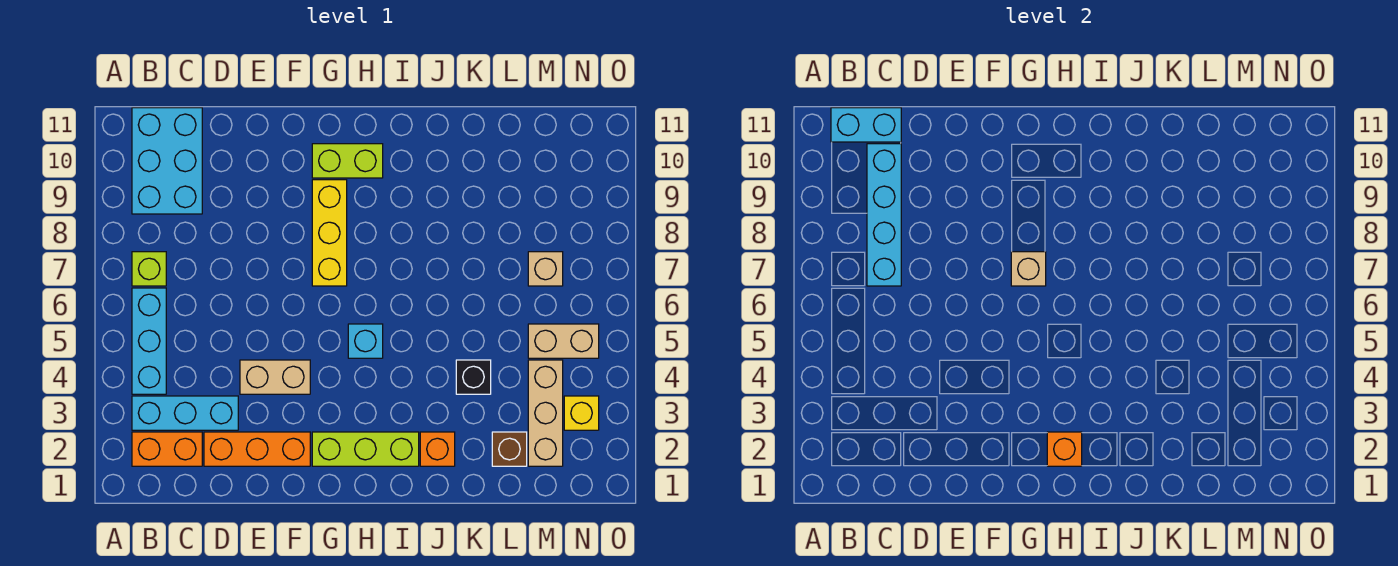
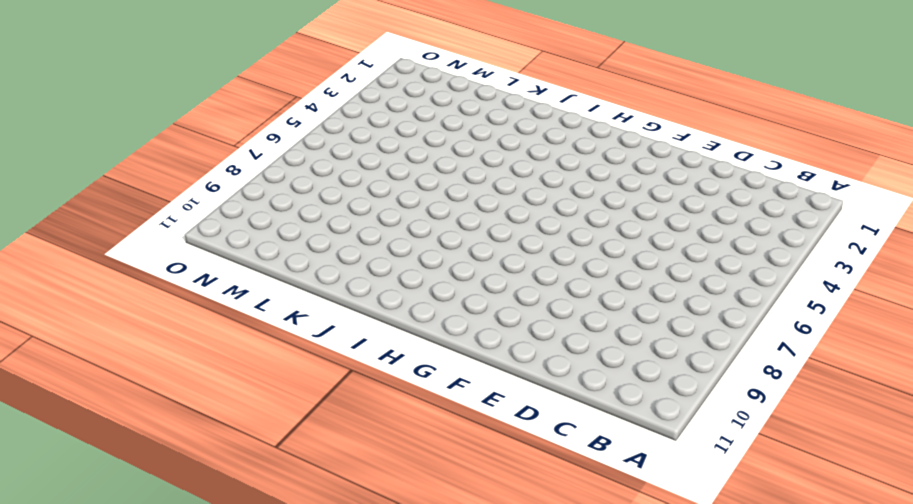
none -> orange brick B2:C2 level 1
none -> cyan brick B3:D3 level 1
none -> cyan brick B4:B6 level 1

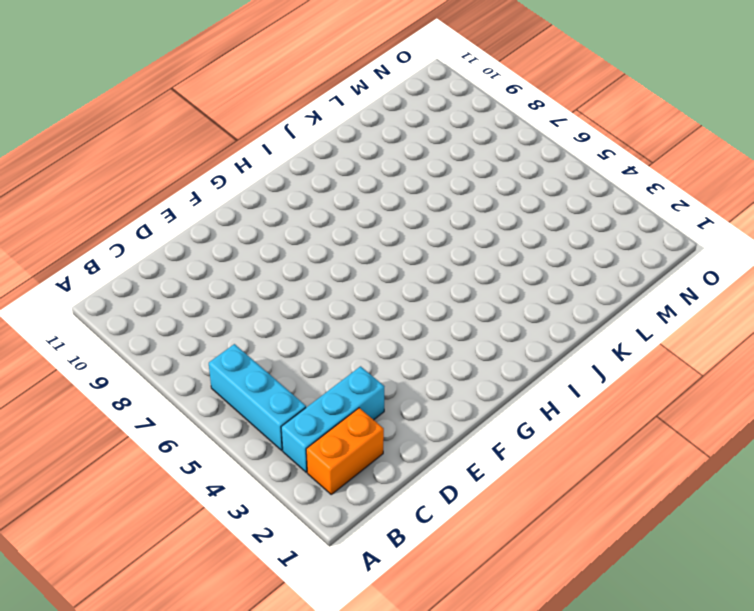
none -> lime brick B7 level 1
none -> cyan brick B9:C11 level 1
none -> orange brick D2:F2 level 1

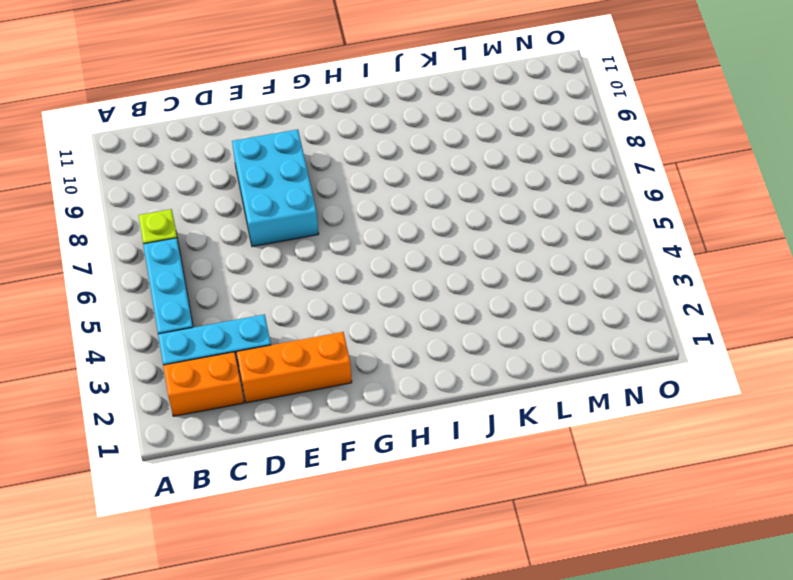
cyan brick E7:F9 level 1 -> cyan brick B9:C11 level 1
none -> tan brick E4:F4 level 1
none -> lime brick G2:I2 level 1
none -> yellow brick G7:G9 level 1

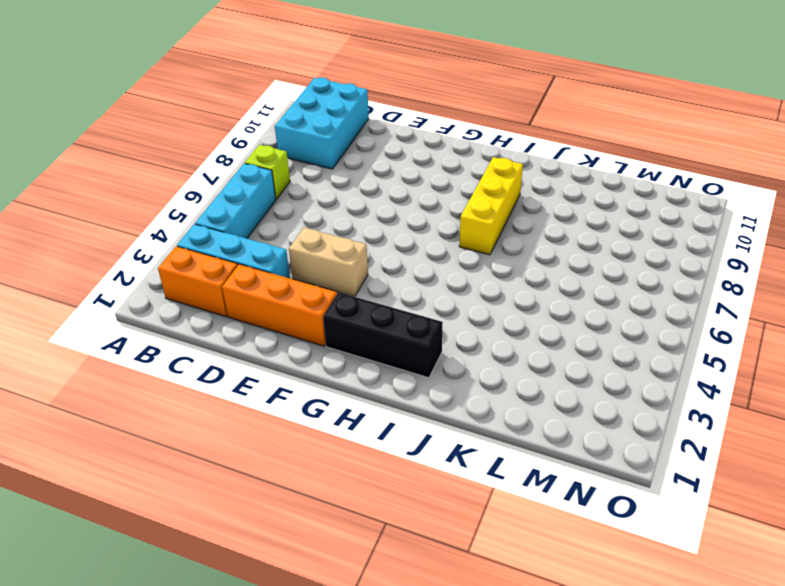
black brick G2:I2 level 1 -> lime brick G2:I2 level 1
yellow brick I7:I9 level 1 -> yellow brick G7:G9 level 1
none -> lime brick G10:H10 level 1
none -> cyan brick H5 level 1
none -> orange brick J2 level 1

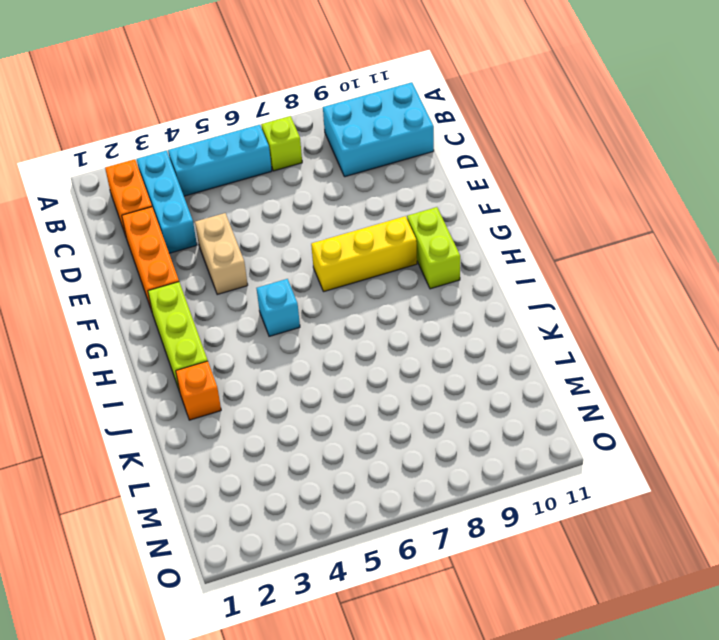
none -> black brick K4 level 1
none -> brown brick L2 level 1
none -> tan brick M2:M4 level 1

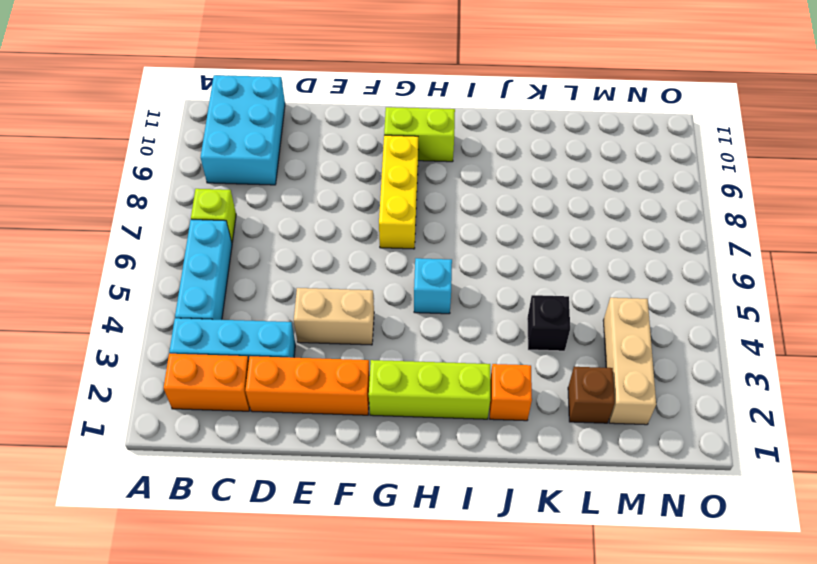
none -> tan brick M5:N5 level 1
none -> tan brick M7 level 1
none -> yellow brick N3 level 1

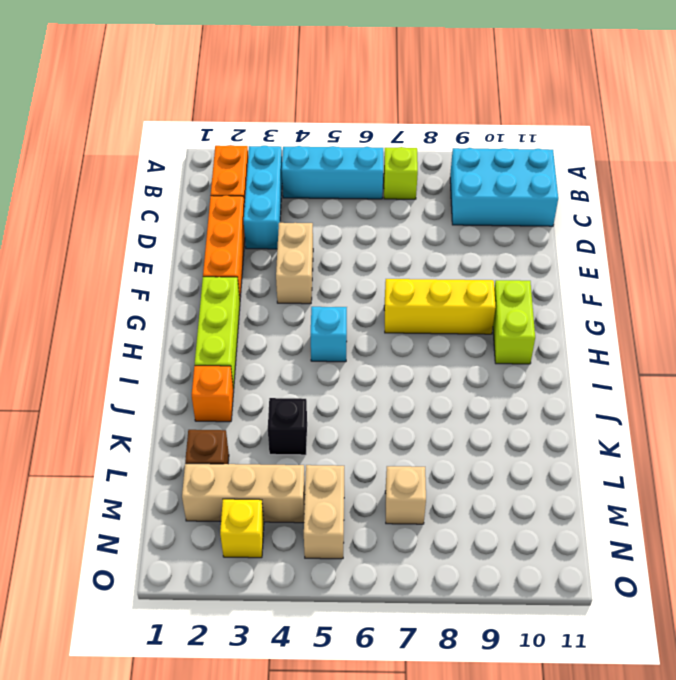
none -> cyan brick B11:C11 level 2
none -> cyan brick C7:C10 level 2
none -> tan brick G7 level 2

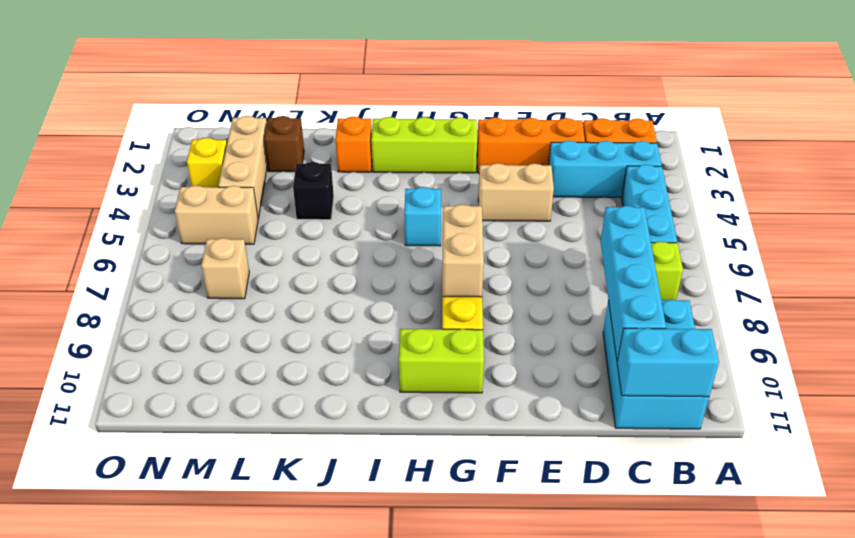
tan brick G7:G8 level 2 -> tan brick G7 level 2
none -> orange brick H2 level 2

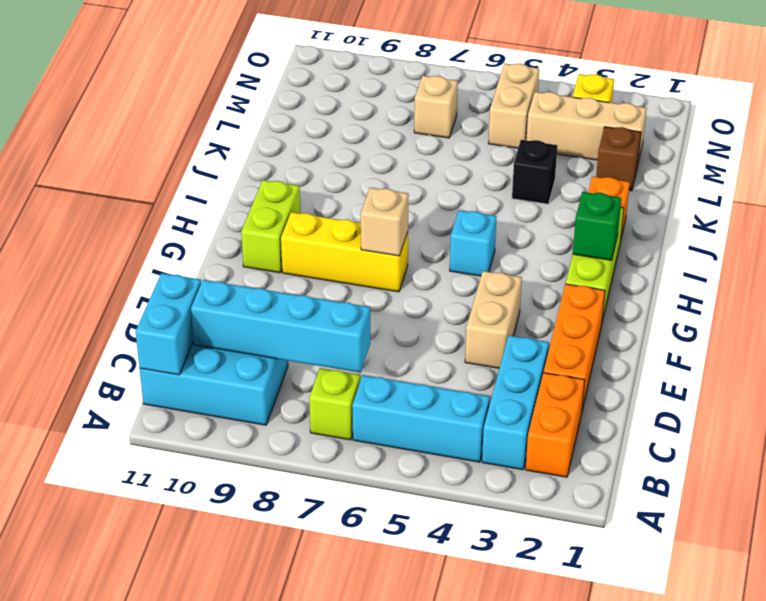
green brick H2 level 2 -> orange brick H2 level 2

